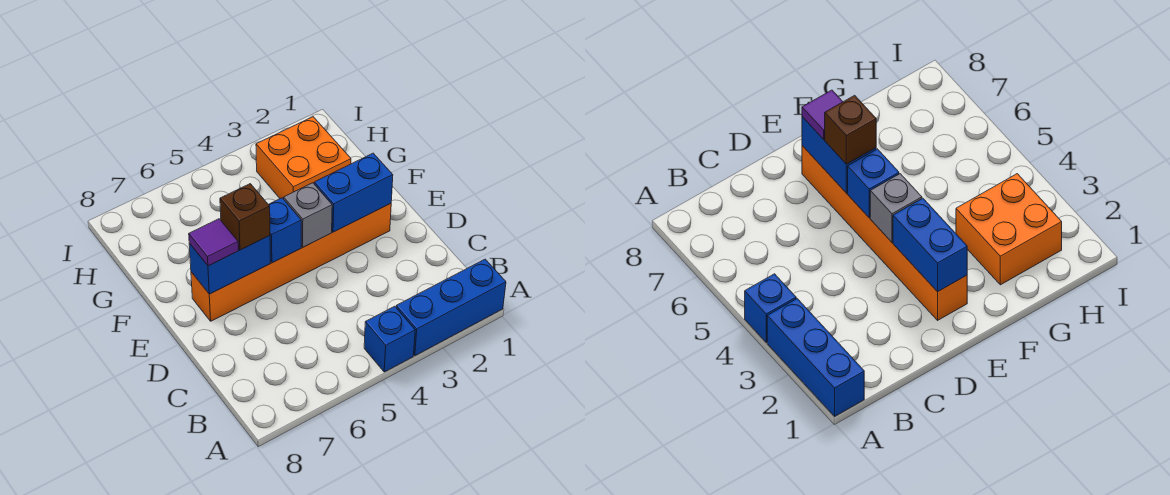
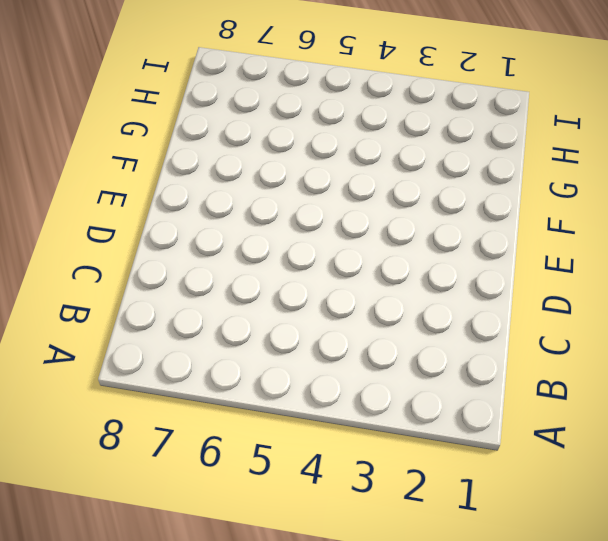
none -> blue brick A1:A3 level 1
none -> blue brick A4 level 1

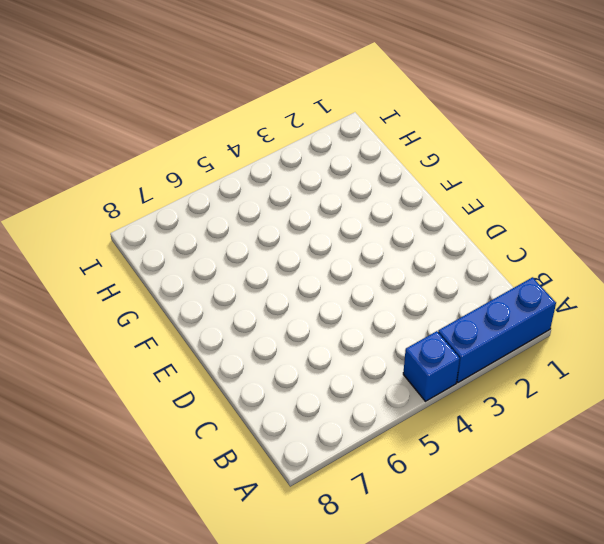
none -> orange brick E2:E7 level 1
none -> orange brick G2:H3 level 1

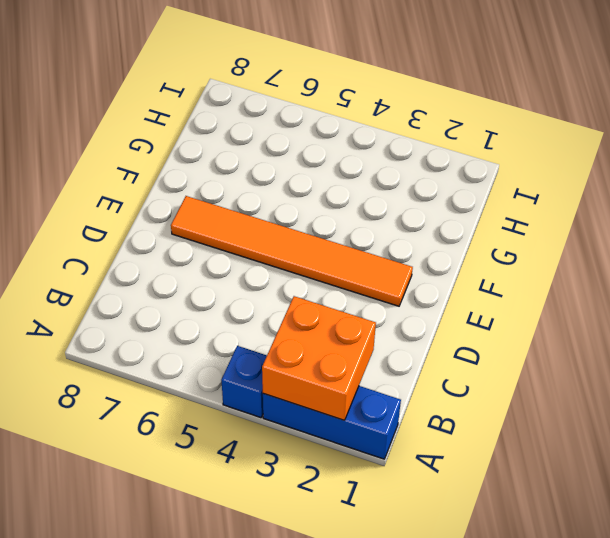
orange brick A2:B3 level 2 -> orange brick G2:H3 level 1
orange tile E2:E7 level 1 -> orange brick E2:E7 level 1
none -> blue brick E2:E3 level 2
none -> grey brick E4 level 2

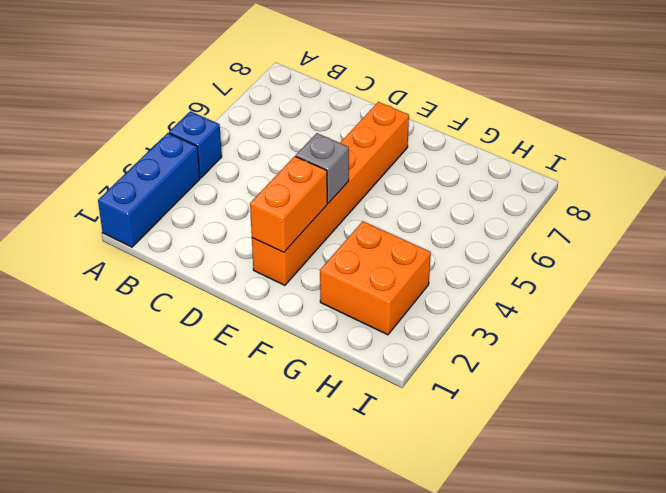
orange brick E2:E3 level 2 -> blue brick E2:E3 level 2
none -> blue brick E5 level 2
none -> blue brick E6:E7 level 2

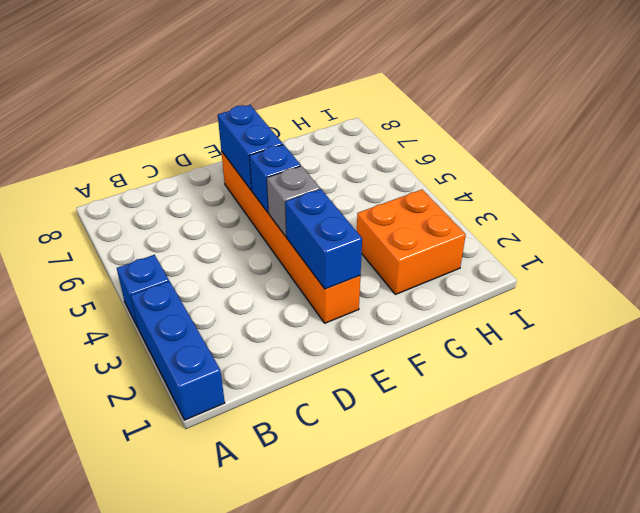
none -> brown brick E6 level 3
none -> purple tile E7 level 3

